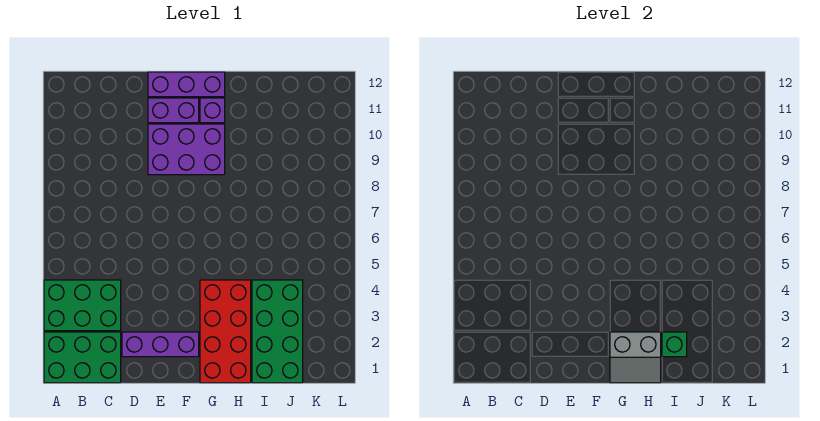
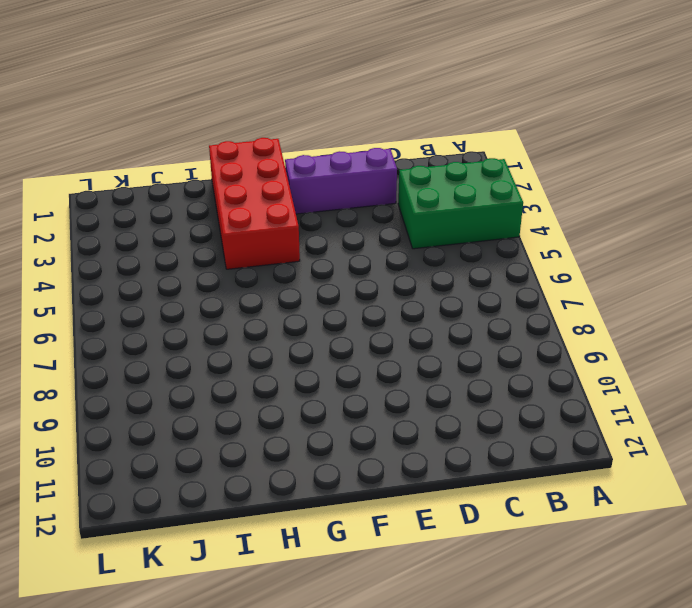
none -> green brick A1:C2 level 1
none -> purple brick E9:G10 level 1

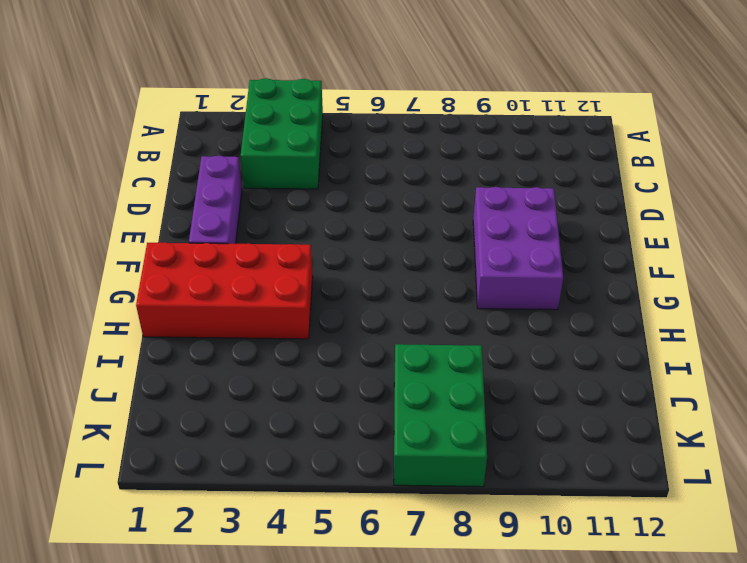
green brick J7:L8 level 1 -> green brick A1:C2 level 1
none -> purple brick E11:F11 level 1
none -> purple brick E12:G12 level 1

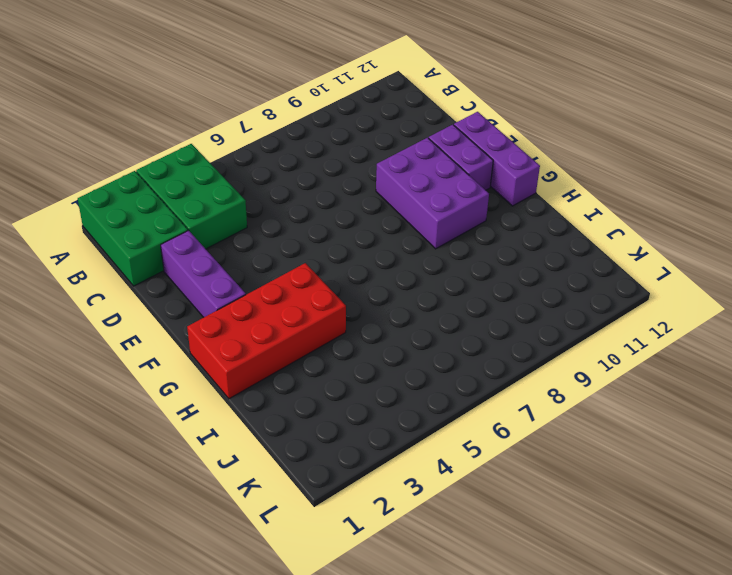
none -> purple brick G11 level 1
none -> green brick I1:J4 level 1

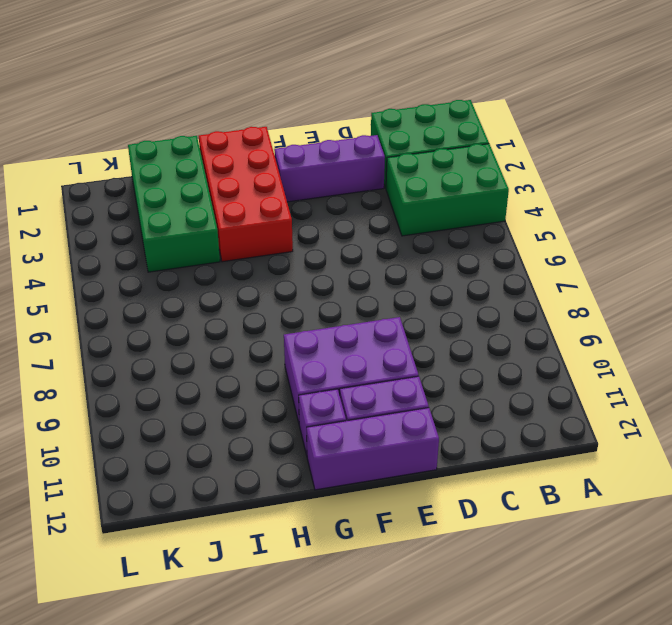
none -> grey slope G1:H2 level 2 top 2
none -> green brick I2 level 2

